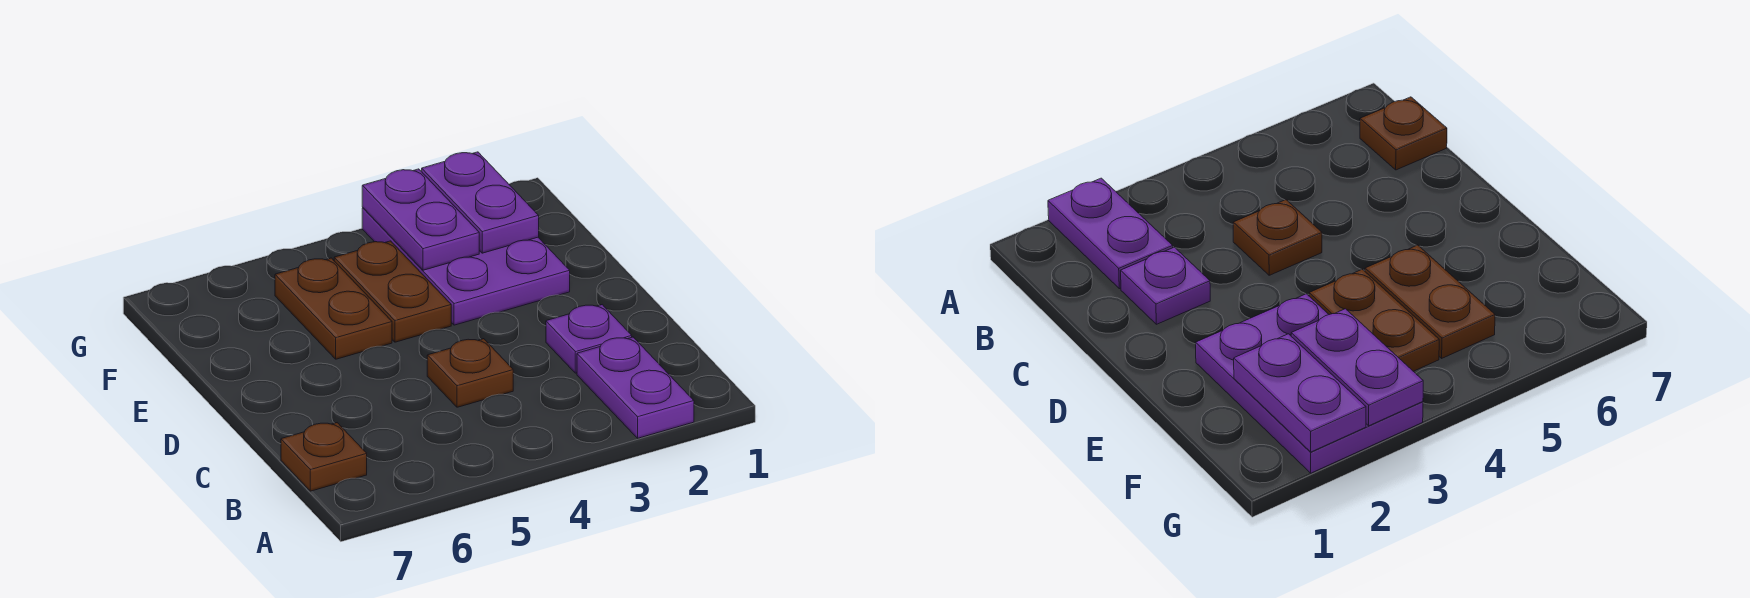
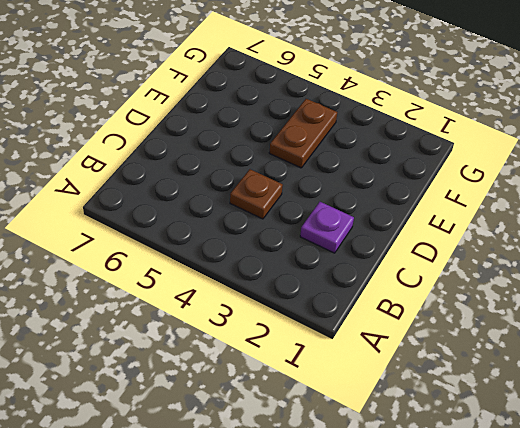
none -> purple plate A2:B2 level 1
none -> brown plate B7 level 1

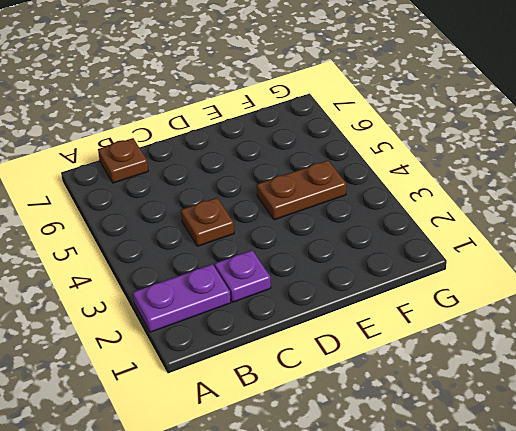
none -> purple plate E2:G3 level 1
none -> brown plate E5:F5 level 1

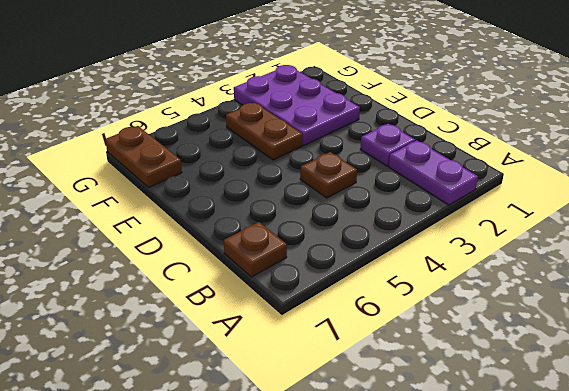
brown plate F7:G7 level 1 -> brown plate E5:F5 level 1
none -> purple plate F2:G2 level 2
none -> purple plate F3:G3 level 2

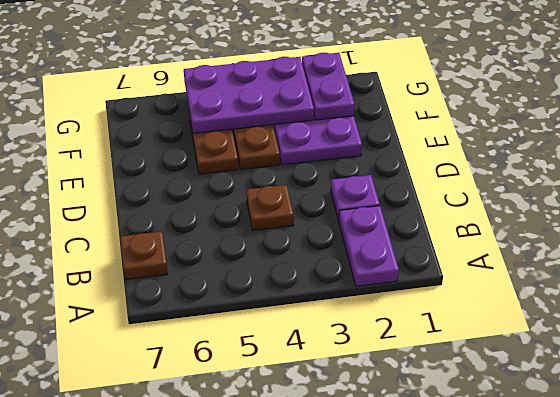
purple plate F3:G5 level 2 -> purple plate F3:G3 level 2

